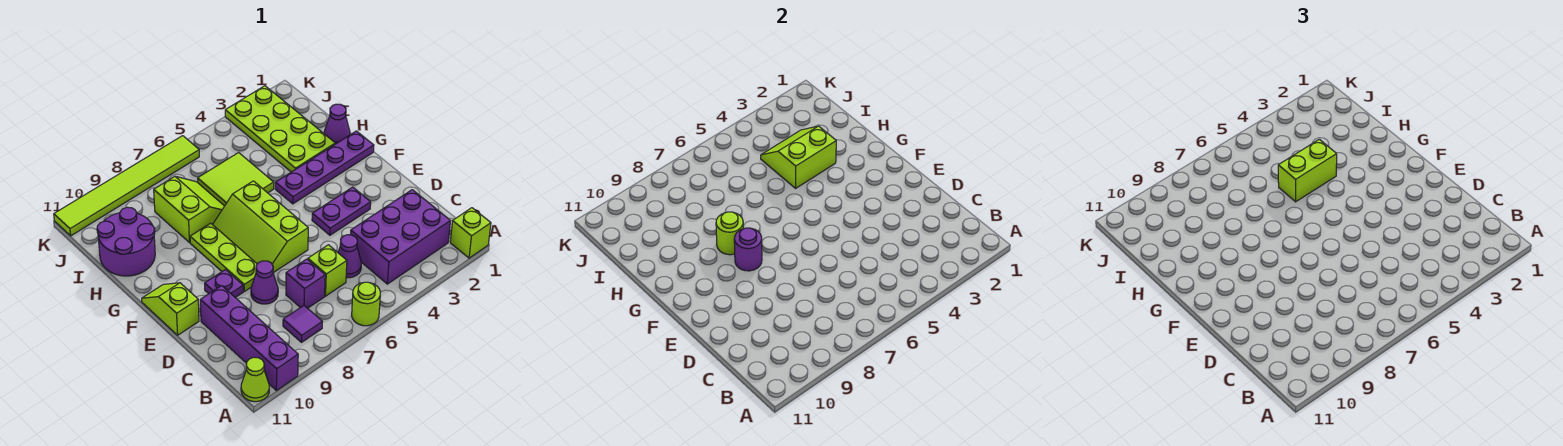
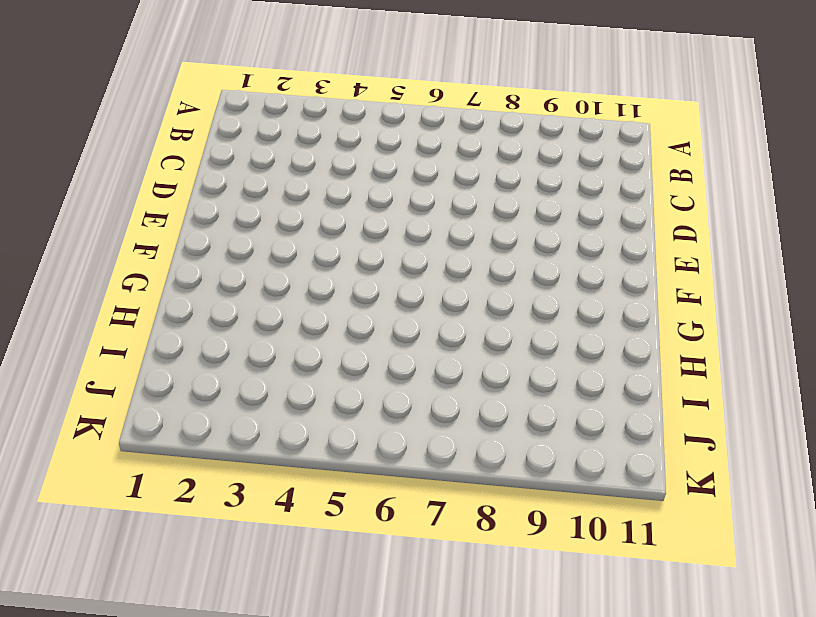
none -> lime brick A1 level 1
none -> lime round brick A6 level 1
none -> purple brick A10:D10 level 1

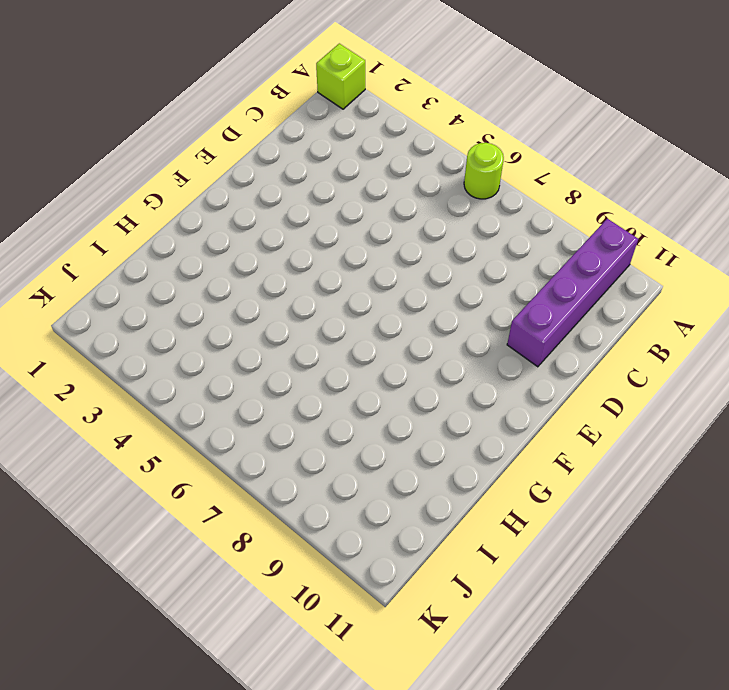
none -> lime cone A11 level 1
none -> purple brick B2:C4 level 1
none -> purple tile B8 level 1

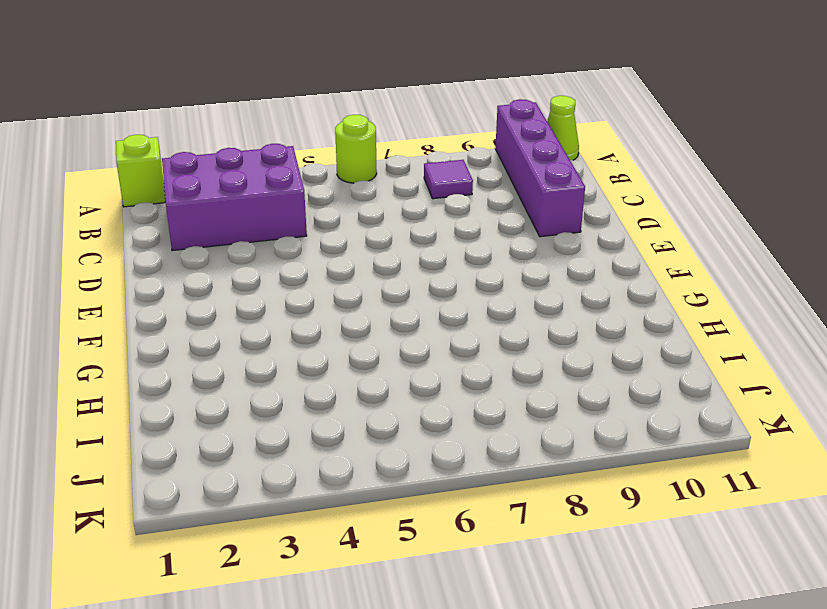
none -> purple cone C5 level 1
none -> lime brick C6 level 1
none -> purple brick C7 level 1

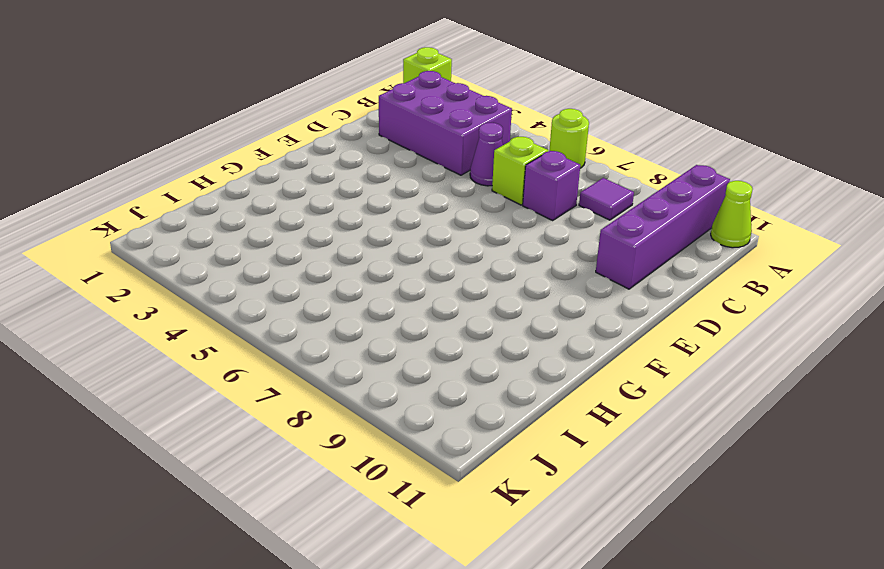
none -> purple cone D8 level 1
none -> purple plate E3:E4 level 1
none -> lime slope E6:G7 level 1 top 6

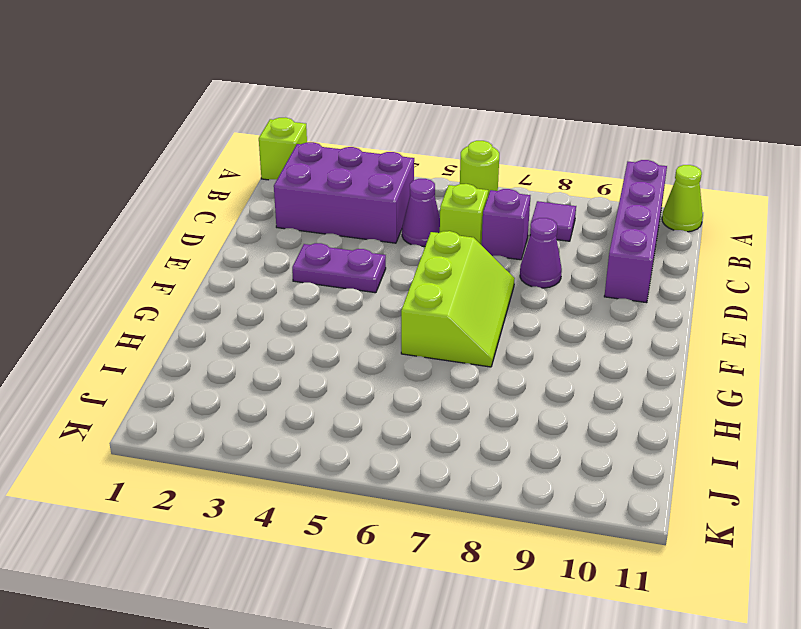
none -> lime plate E8:G8 level 1
none -> purple plate E9 level 1
none -> lime slope E11:F11 level 1 top E

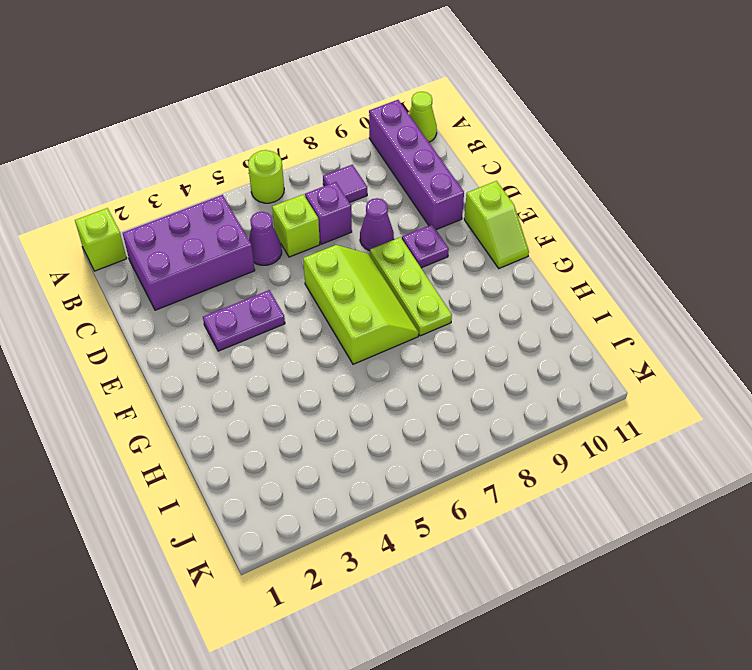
none -> purple plate G1:G4 level 1
none -> purple cone H1 level 1
none -> lime plate H2:K3 level 1

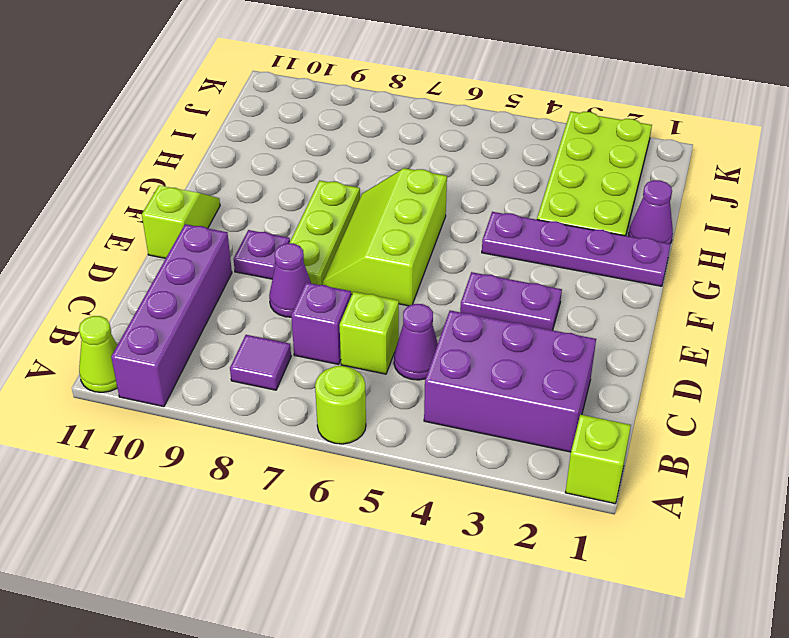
none -> lime tile H5:I6 level 1
none -> lime slope H7:I8 level 1 top 8
none -> purple round brick H10:I11 level 1

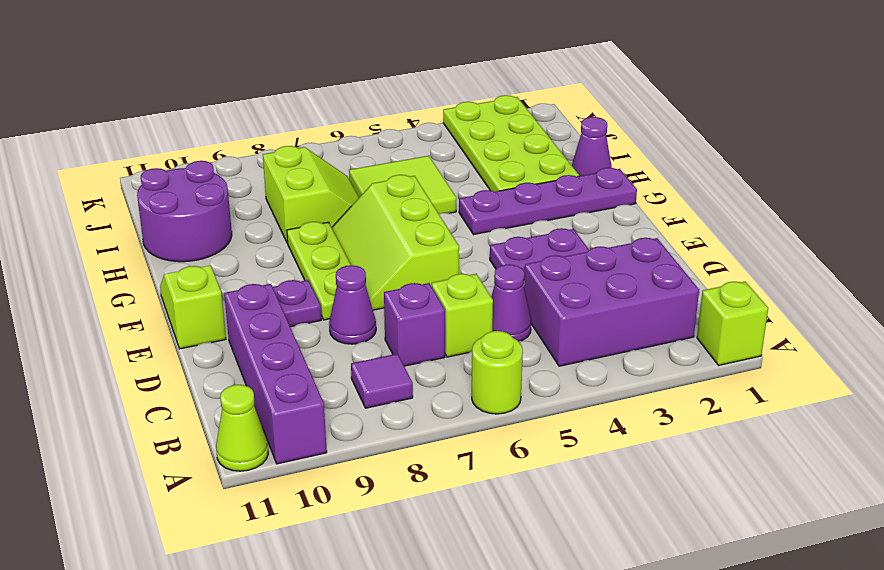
none -> lime tile K6:K11 level 1
none -> purple round brick F8 level 2
none -> lime round brick G8 level 2

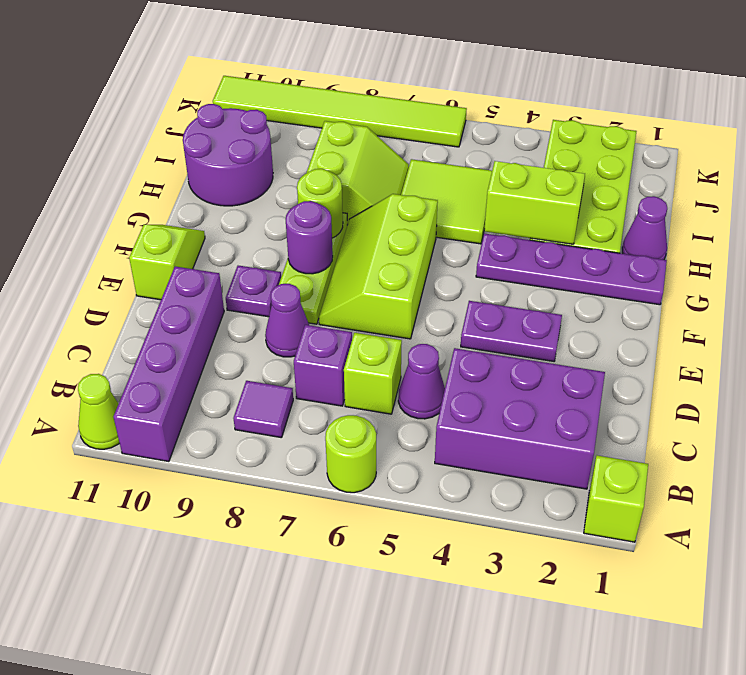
none -> lime brick H4:H5 level 3

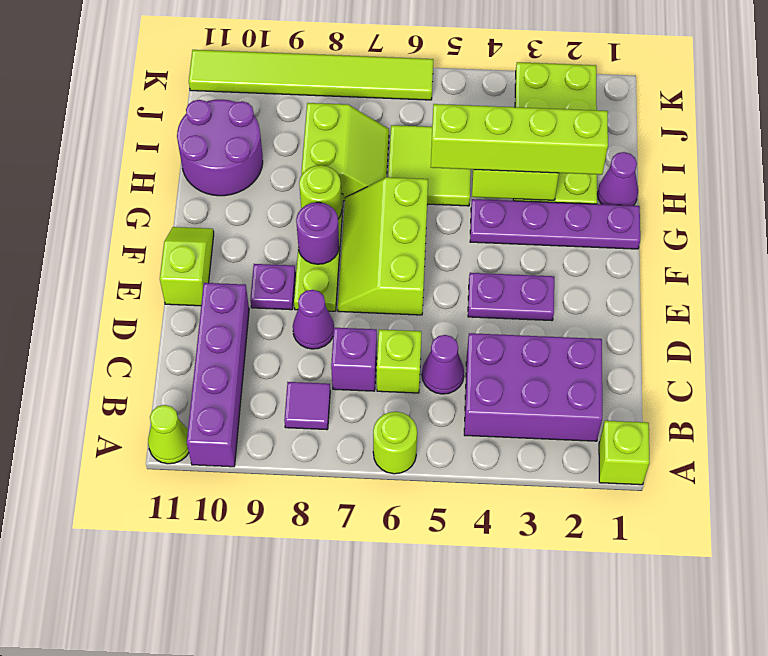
lime brick H2:H5 level 3 -> lime brick H4:H5 level 3

